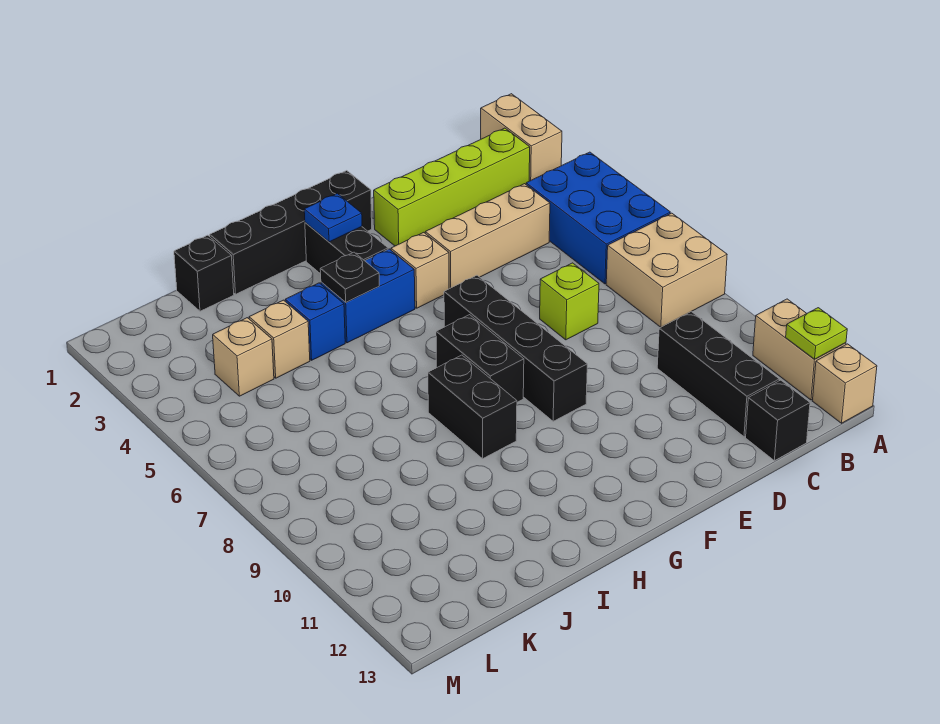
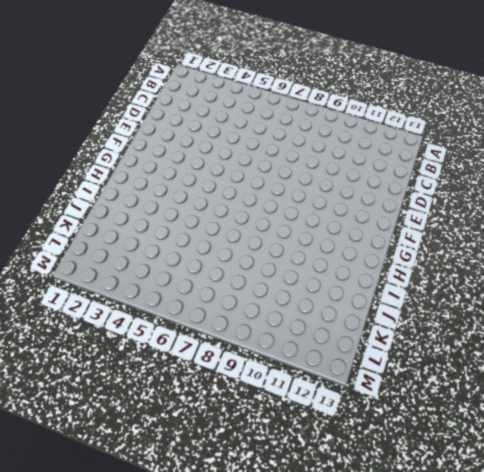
none -> tan brick A1:A2 level 1
none -> blue brick A4:B6 level 1
none -> tan brick A7:B8 level 1

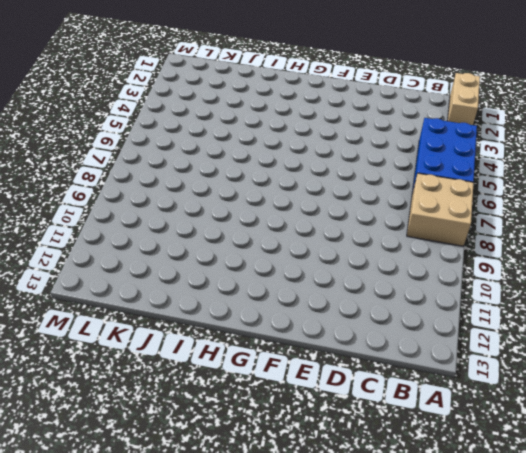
none -> tan brick A11:A12 level 1
none -> tan brick A13 level 1
none -> lime brick B2:E2 level 1

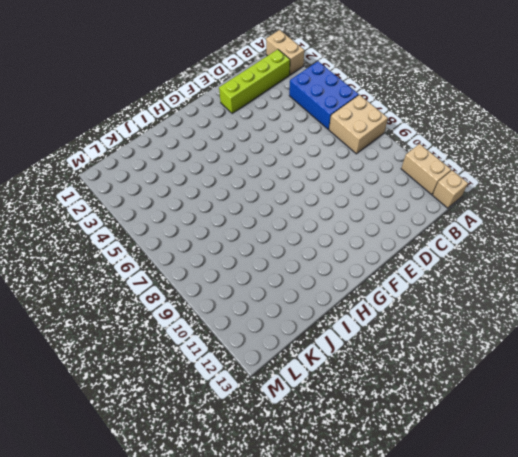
none -> tan brick C4:E4 level 1
none -> black brick C10:C12 level 1
none -> black brick C13 level 1

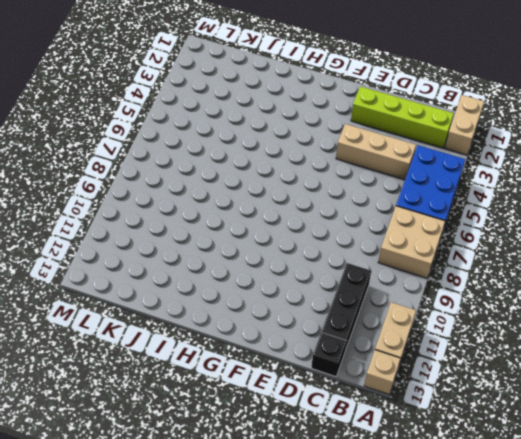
none -> lime brick D7 level 1
none -> black brick F1:I1 level 1
none -> tan brick F4 level 1

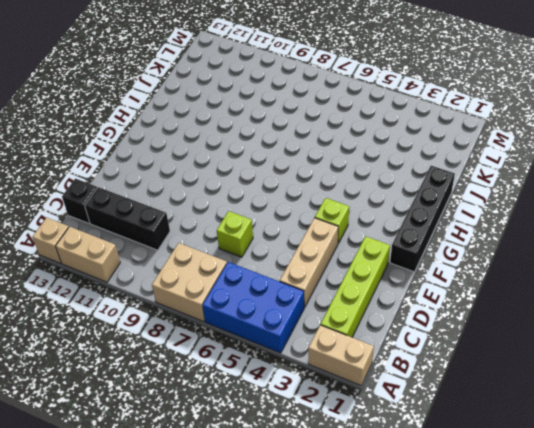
lime brick F4 level 1 -> tan brick F4 level 1
none -> black brick F6:F9 level 1
none -> black brick G2:G3 level 1
none -> blue brick G4:H4 level 1

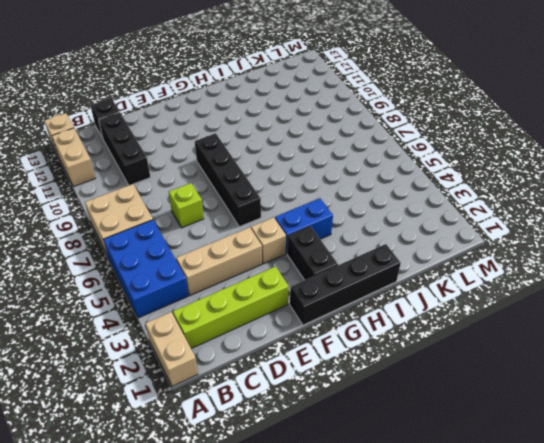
none -> black brick G7:G8 level 1
none -> black brick H8:H9 level 1
none -> blue brick I4 level 1

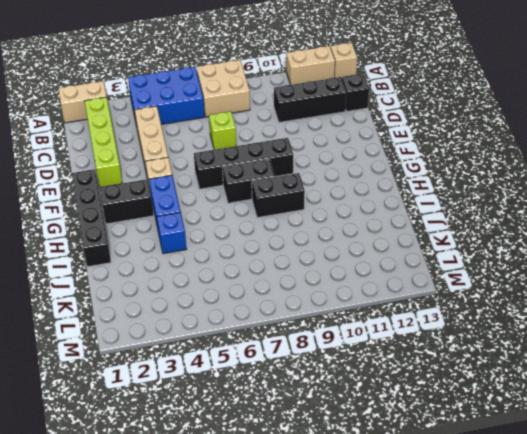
none -> black brick J1 level 1
none -> tan brick J4 level 1
none -> tan brick K4 level 1

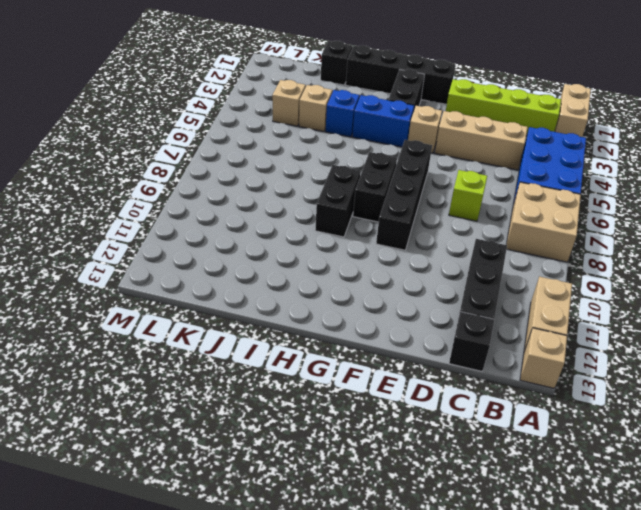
none -> lime plate A12 level 2
none -> blue plate G2 level 2
none -> black plate H4 level 2

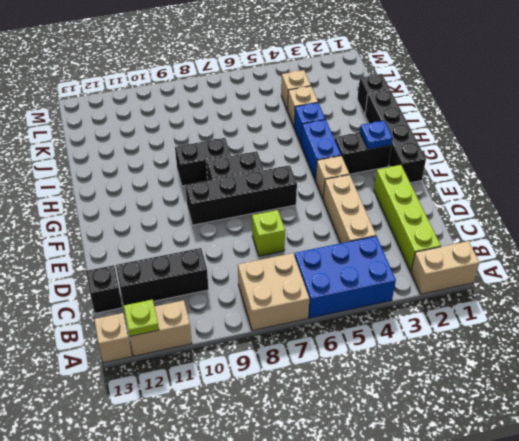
none -> black plate H4 level 2

